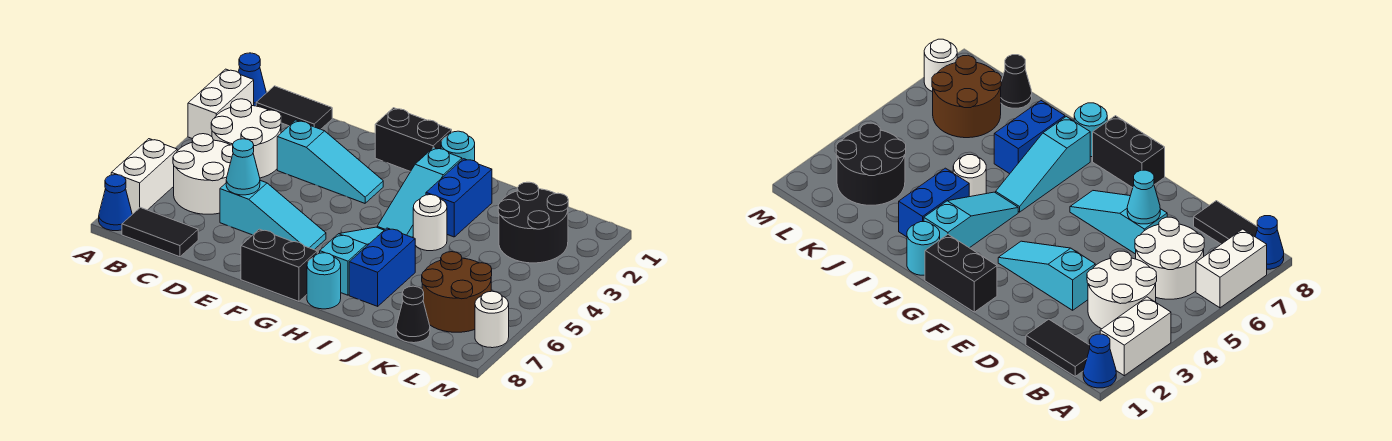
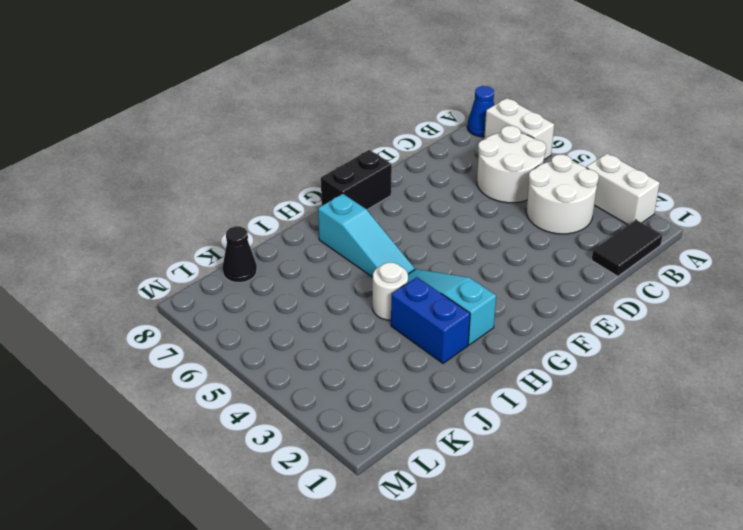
none -> blue cone A1 level 1
none -> black tile B8:C8 level 1
none -> cyan slope D3:F3 level 1 top D

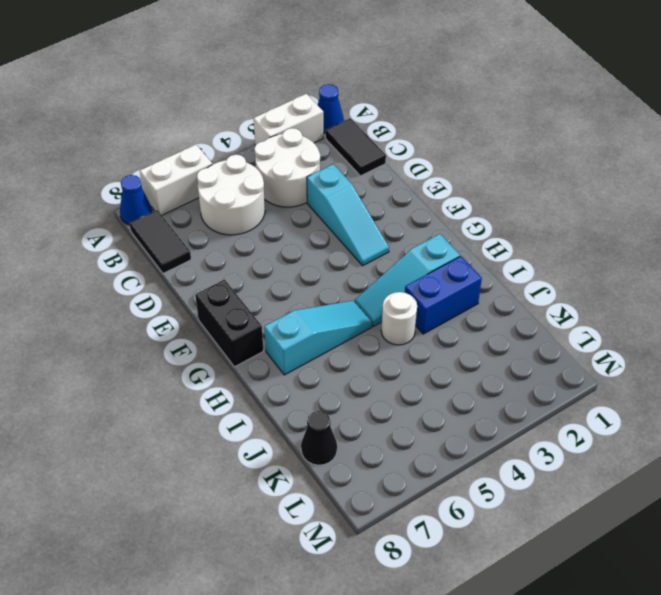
none -> cyan slope D6:F6 level 1 top D
none -> black brick F1:G1 level 1
none -> cyan round brick H1 level 1

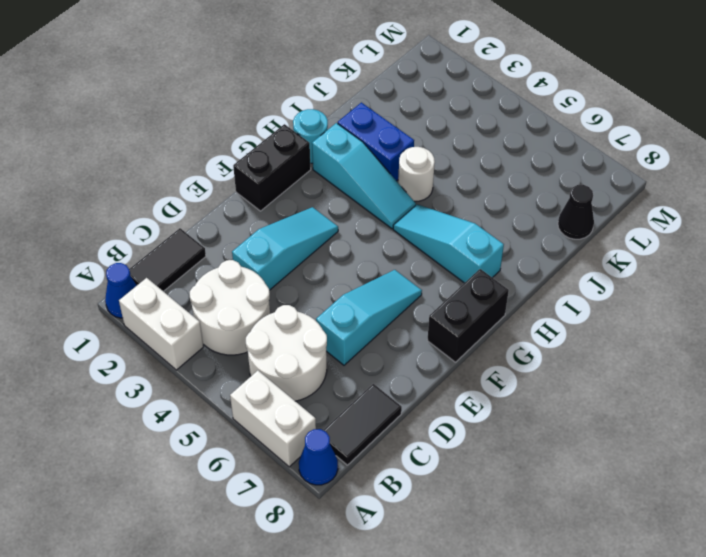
none -> cyan round brick H8 level 1
none -> blue brick I6:I7 level 1
none -> black round brick K2:L3 level 1

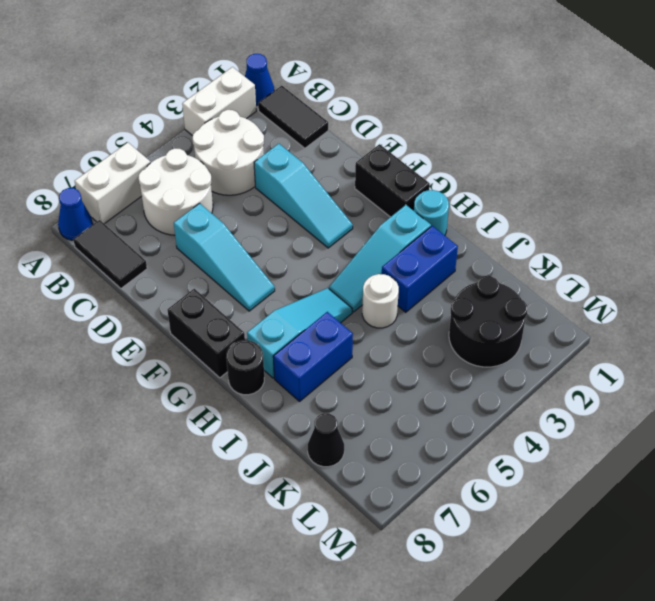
black round brick H8 level 1 -> cyan round brick H8 level 1
none -> brown round brick K6:L7 level 1
none -> white round brick M7 level 1
none -> cyan cone D6 level 2

